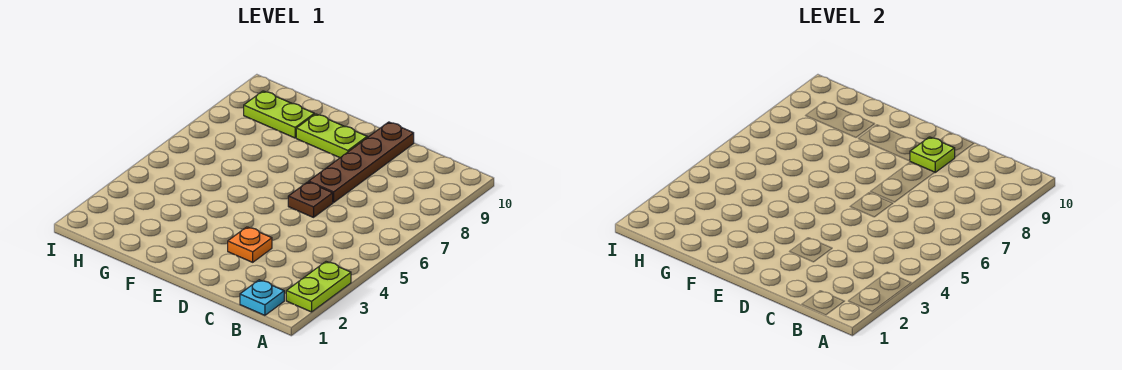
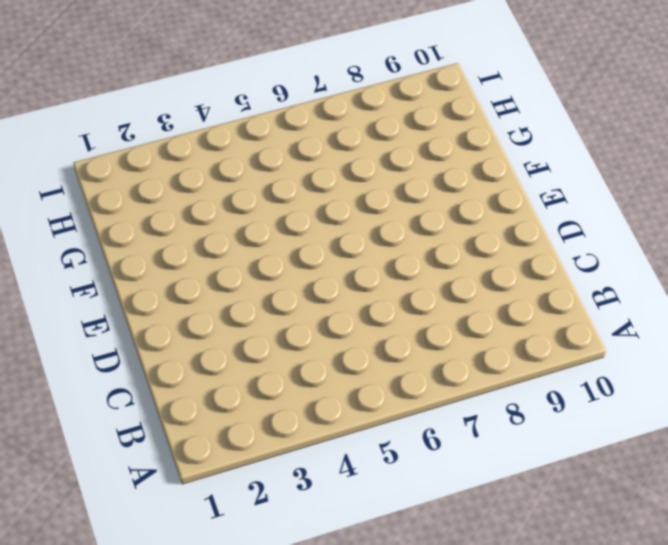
none -> lime plate A2:A3 level 1
none -> cyan plate B1 level 1

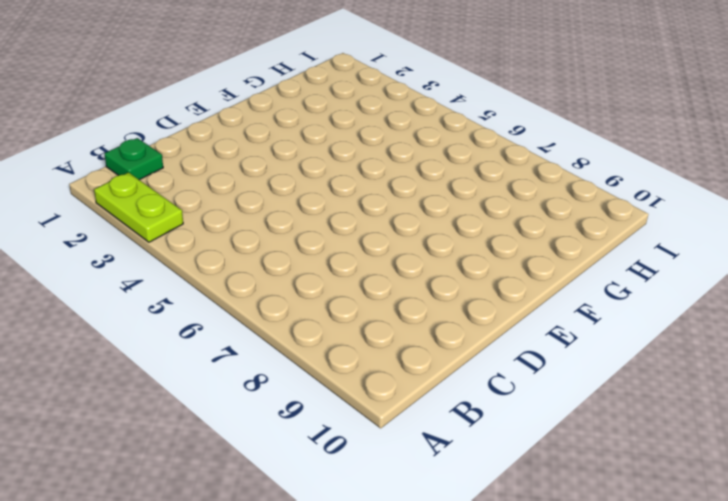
green plate B1 level 1 -> cyan plate B1 level 1
none -> orange plate D3 level 1
none -> brown plate D6 level 1

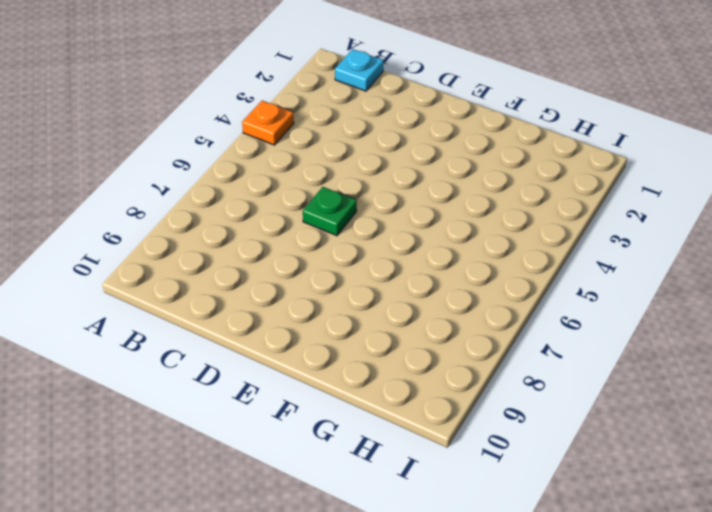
orange plate A4 level 1 -> orange plate D3 level 1
green plate D6 level 1 -> brown plate D6 level 1
none -> lime plate A2:A3 level 1
none -> brown plate D7:D10 level 1

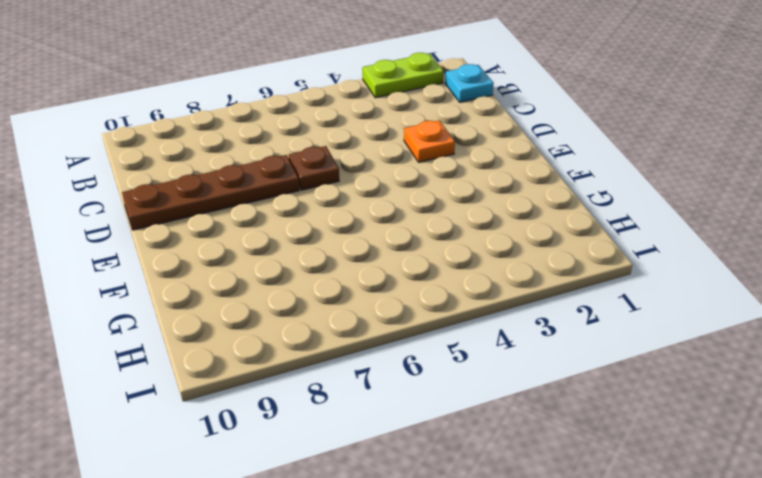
none -> lime plate E9:F9 level 1
none -> lime plate G9:H9 level 1

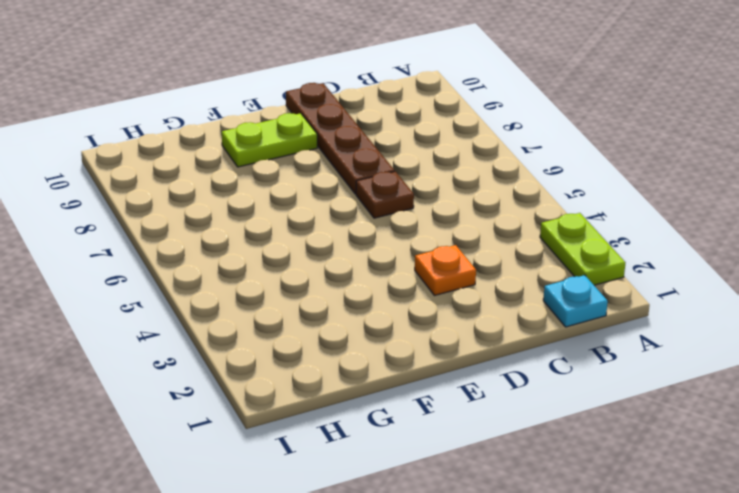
none -> lime plate G9:H9 level 1
none -> lime plate D9 level 2

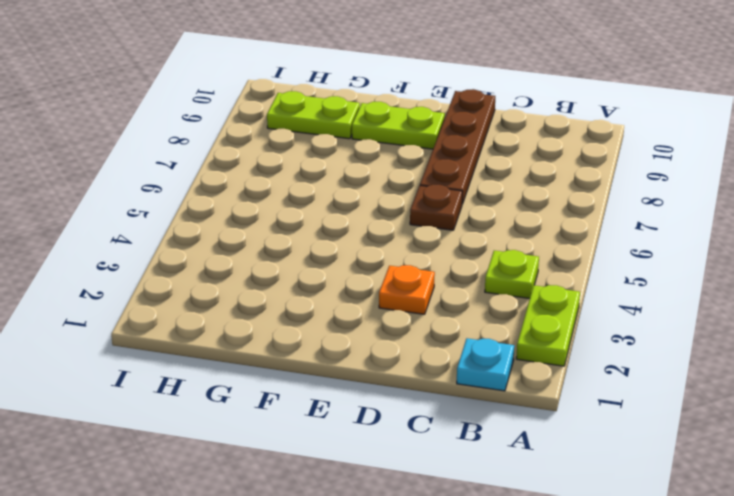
lime plate B4 level 1 -> lime plate D9 level 2

